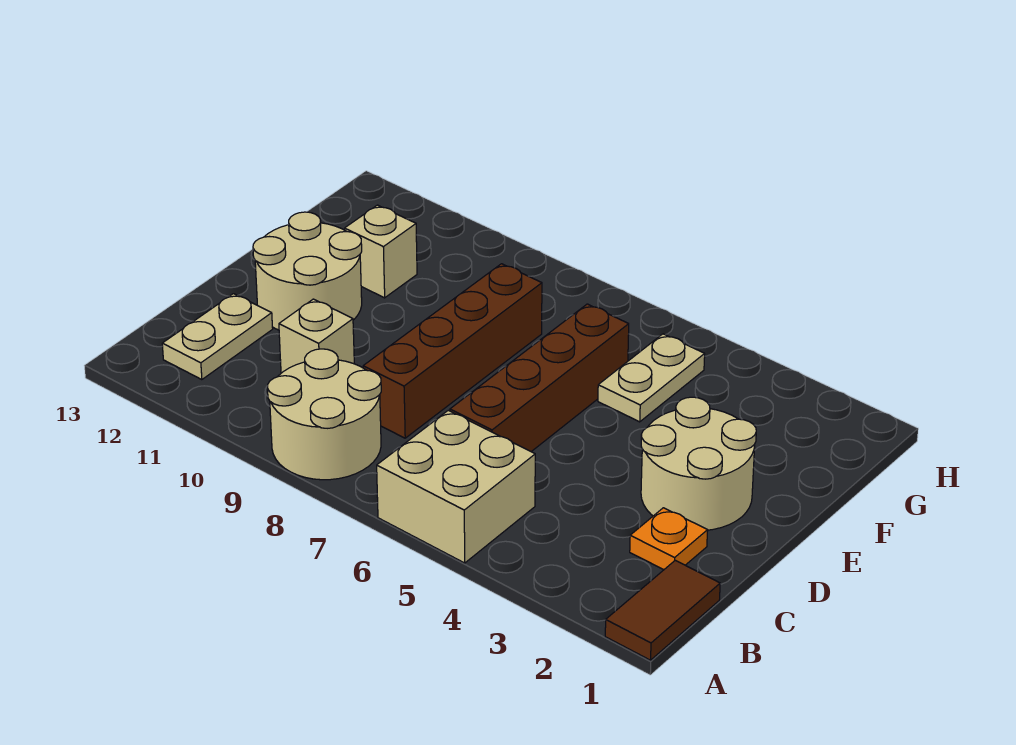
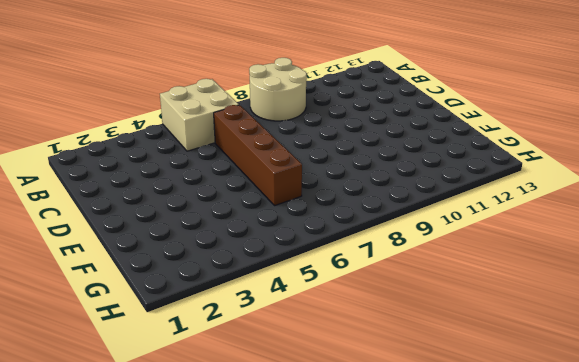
none -> brown tile A1:B1 level 1
none -> tan plate B12:C12 level 1
none -> orange plate C2 level 1

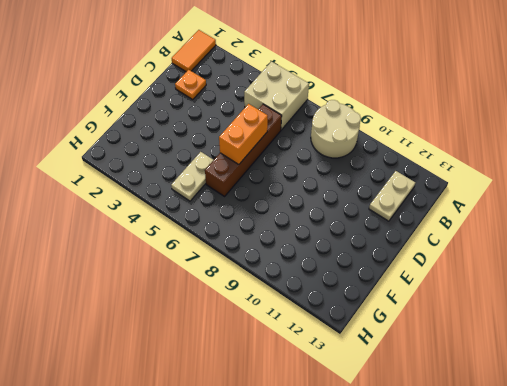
orange tile A1:B1 level 1 -> brown tile A1:B1 level 1
orange brick D6:E6 level 2 -> none
none -> brown brick C8:F8 level 1
none -> tan brick C10 level 1
none -> tan round brick D2:E3 level 1

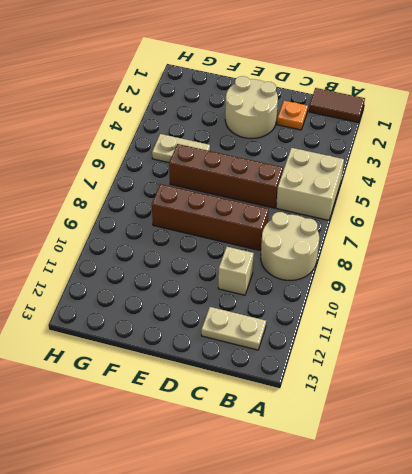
none -> tan round brick D11:E12 level 1
none -> tan brick F11 level 1

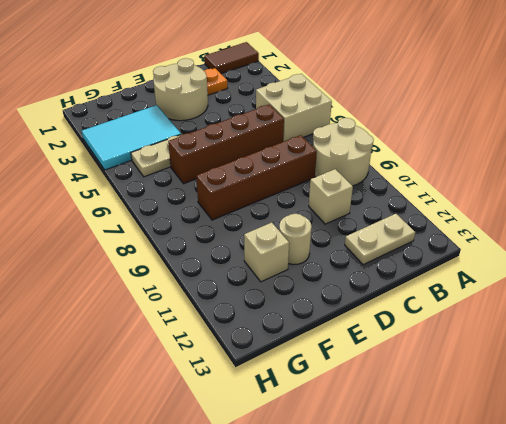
tan round brick E11 level 1 -> tan round brick D11:E12 level 1
cyan tile F3:H4 level 1 -> none

